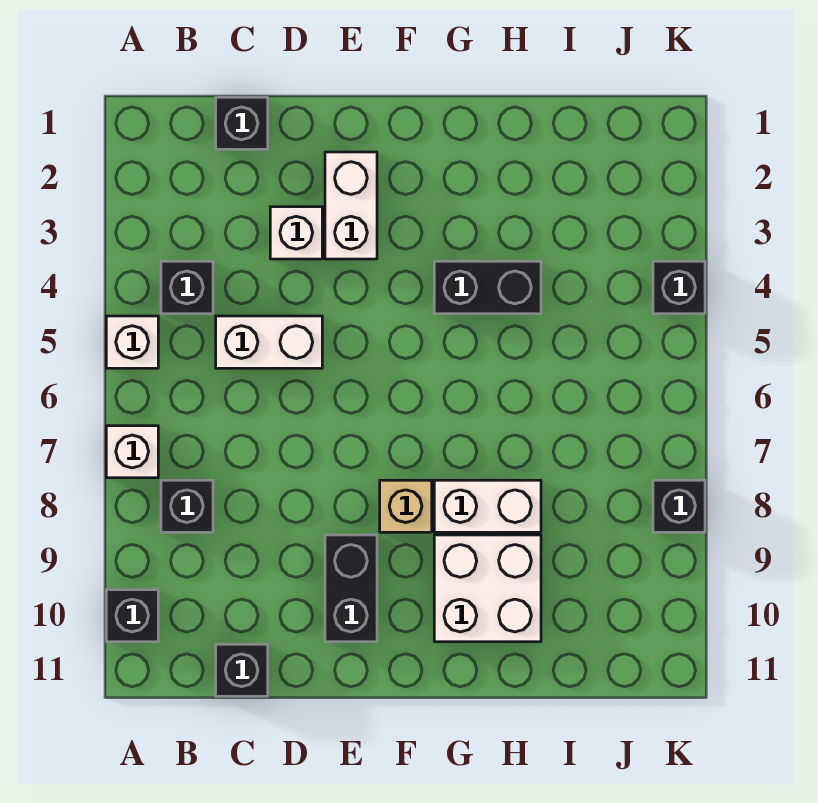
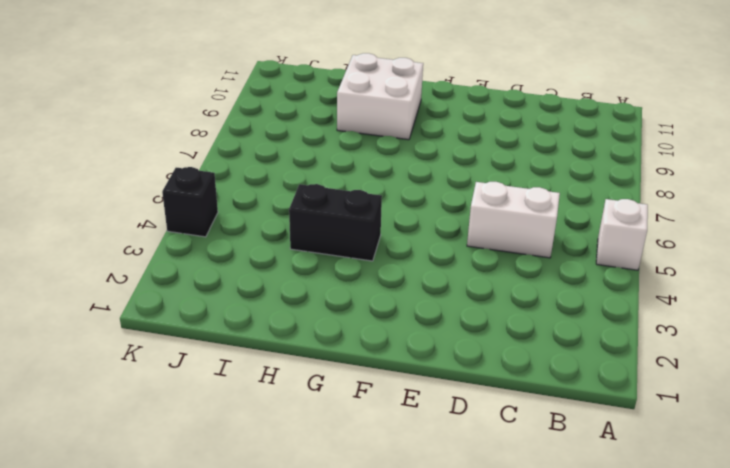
none -> white brick A7 level 1
none -> black brick A10 level 1
none -> black brick B4 level 1

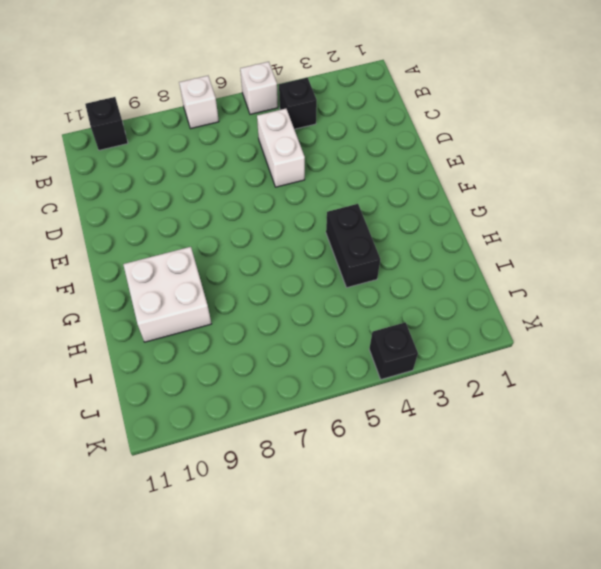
none -> black brick B8 level 1
none -> black brick C1 level 1
none -> black brick C11 level 1

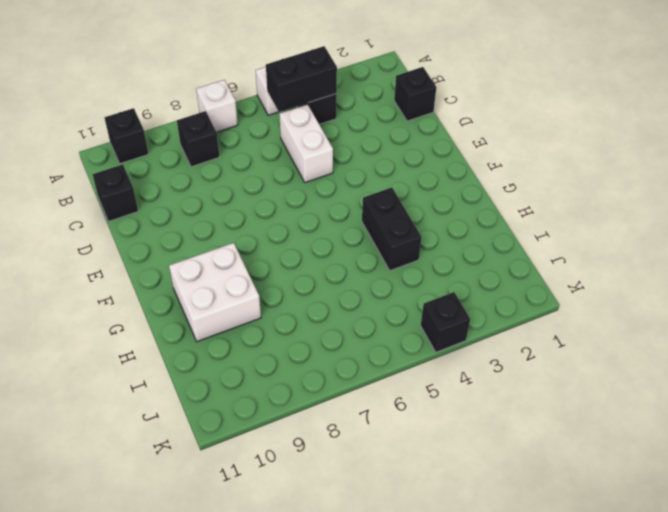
black brick B4:B5 level 2 -> black brick E9:E10 level 1
none -> white brick D3 level 1
none -> white brick E2:E3 level 1
none -> tan brick F8 level 1

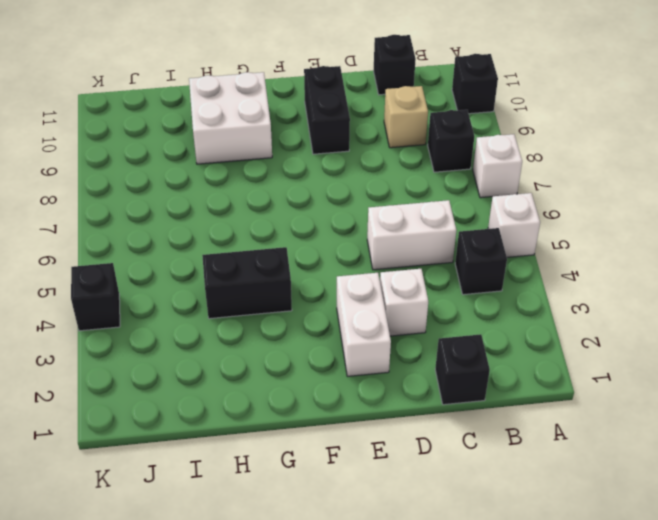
tan brick C9 level 1 -> tan brick F8 level 1
none -> white brick G8:H8 level 1
none -> black brick K8 level 1

